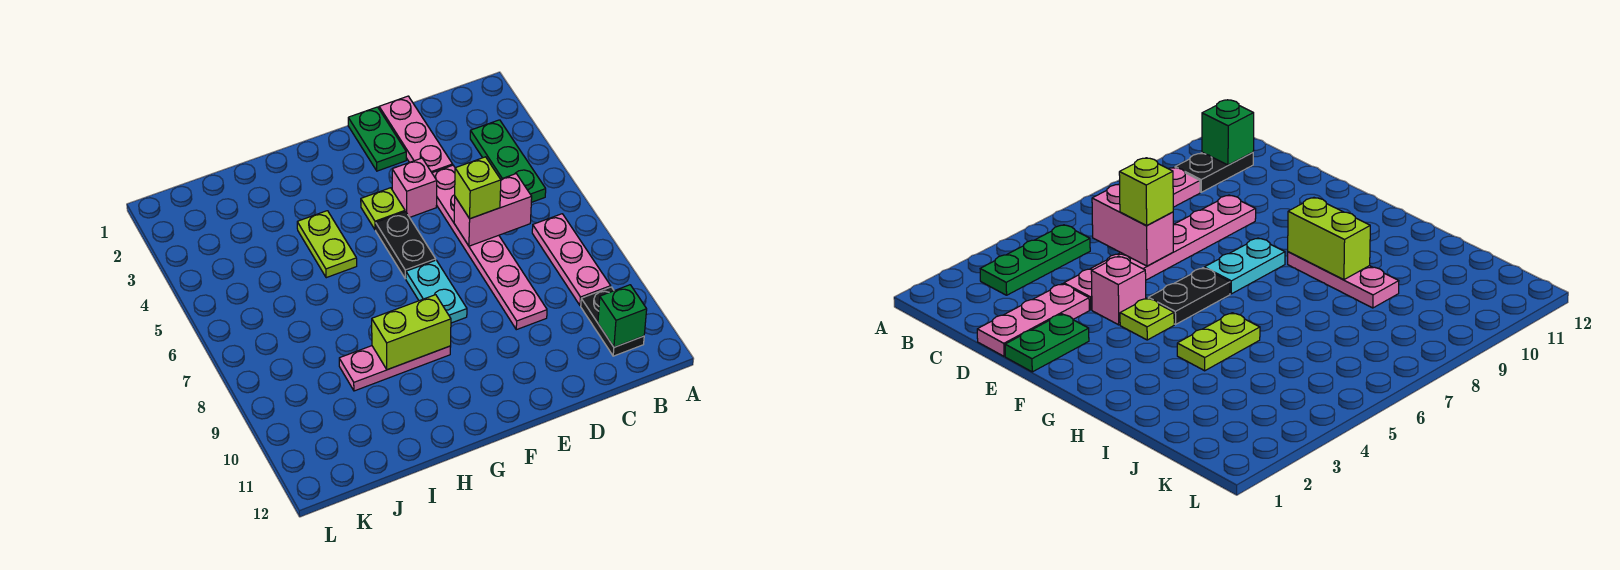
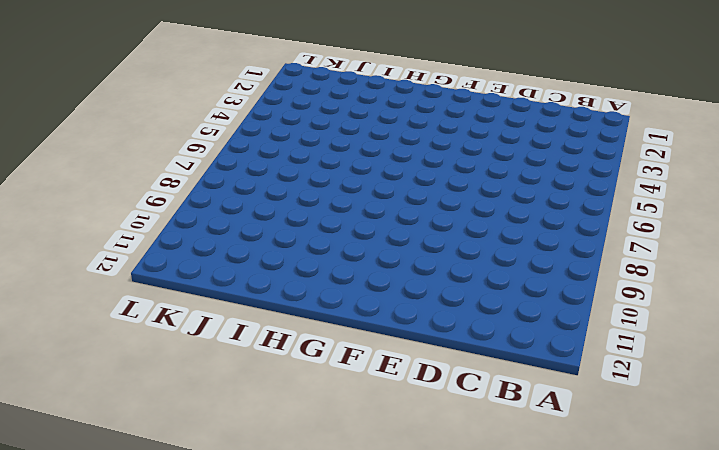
none -> green plate B3:B5 level 1
none -> pink plate B7:B9 level 1
none -> black plate B10:B11 level 1

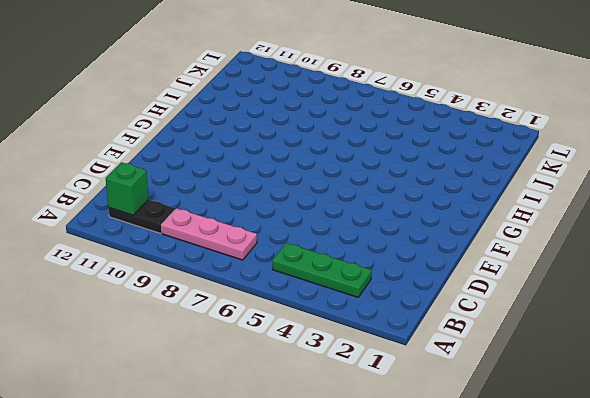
none -> pink plate D1:D3 level 1
none -> pink plate D4:D9 level 1
none -> green plate E1:E2 level 1

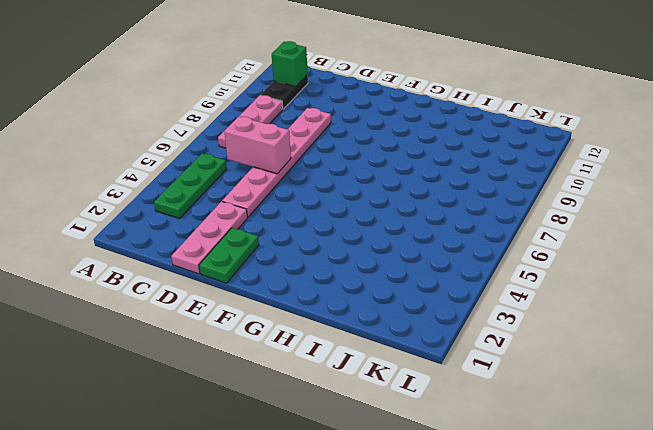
none -> pink brick E4 level 1
none -> lime plate F4 level 1
none -> black plate F5:F6 level 1

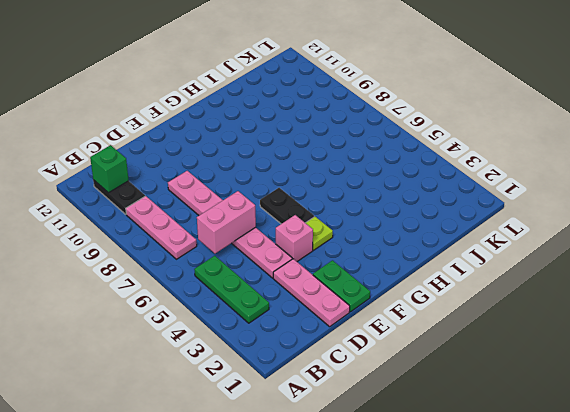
none -> cyan plate F7:F8 level 1
none -> pink plate G9:I9 level 1
none -> lime plate H4:H5 level 1

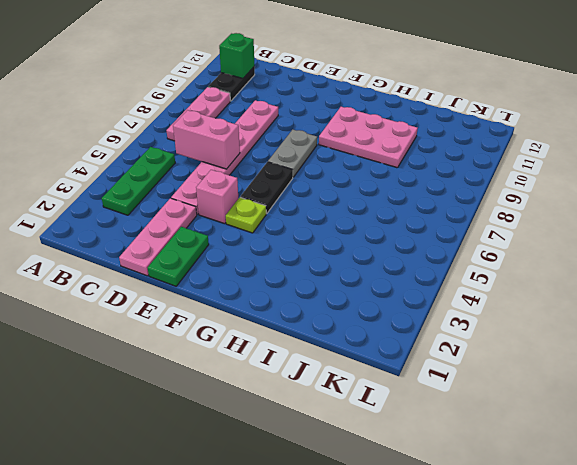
grey plate F7:F8 level 1 -> cyan plate F7:F8 level 1
pink plate G9:I10 level 1 -> pink plate G9:I9 level 1
none -> lime plate H4:H5 level 1
none -> lime brick G9:H9 level 2
none -> lime brick D6 level 3

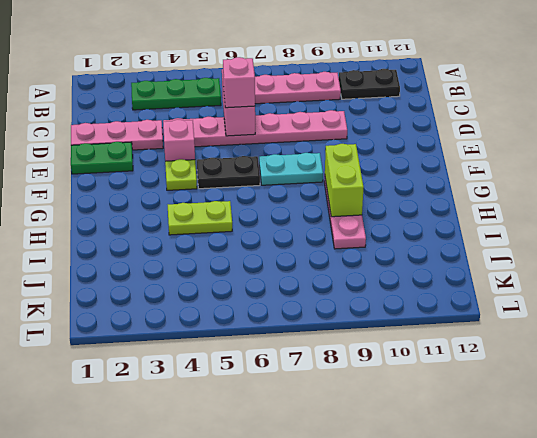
pink brick D6 level 3 -> lime brick D6 level 3
none -> green brick B11 level 2

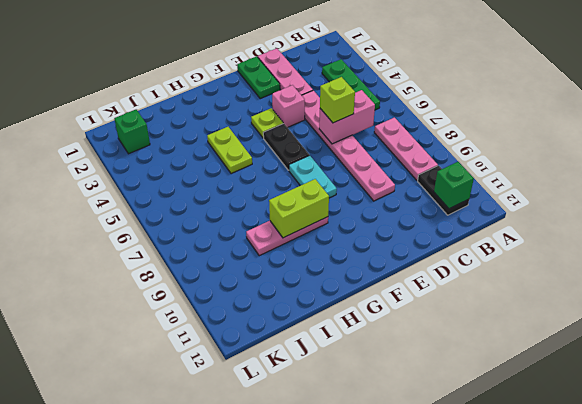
green brick K2 level 1 -> none

